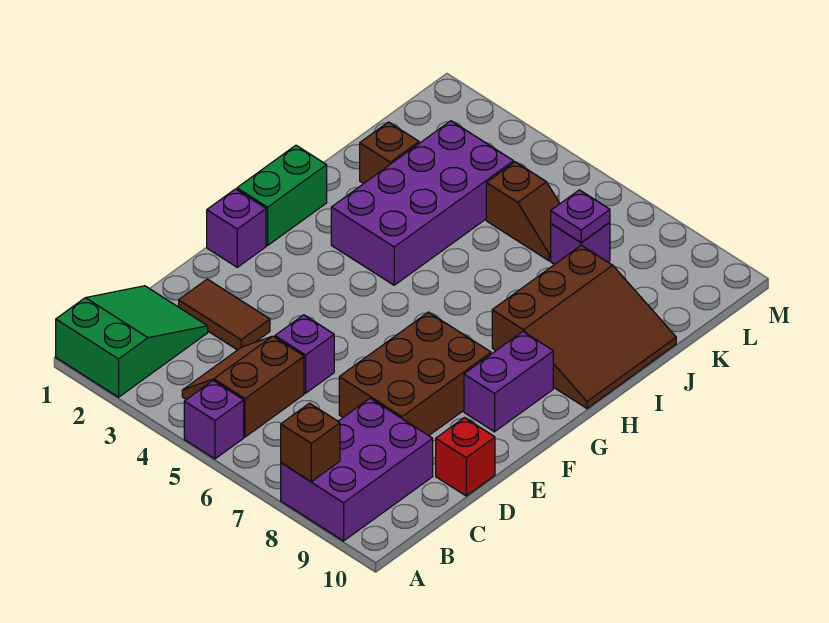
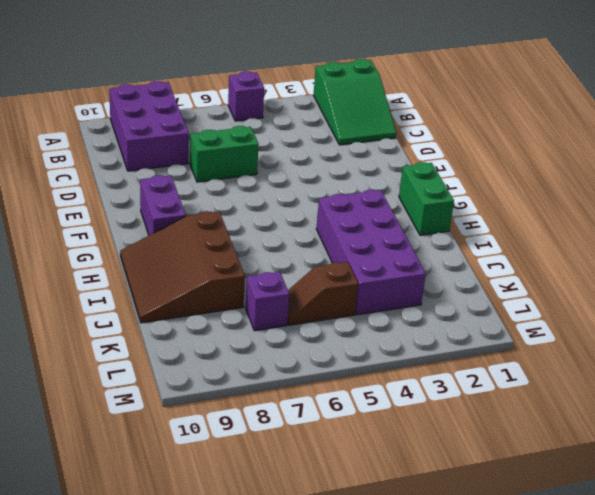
green brick D6:D7 level 1 -> brown brick D7:F8 level 1
none -> brown slope B4:C5 level 1 top 5
none -> brown tile D2:D3 level 1
none -> purple brick D5 level 1

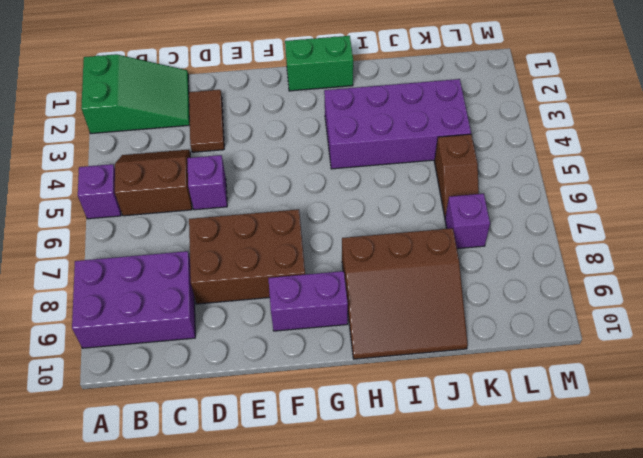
none -> red brick D10 level 1
none -> purple brick F1 level 1
none -> brown brick J2 level 1

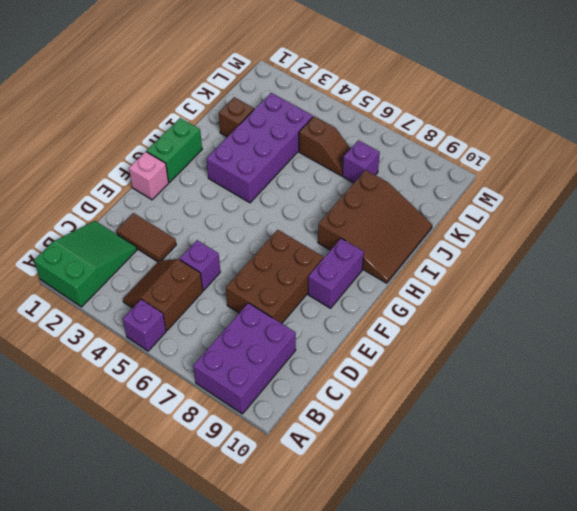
pink brick F1 level 1 -> purple brick F1 level 1
none -> red brick D10 level 1
none -> brown brick A8 level 2
none -> purple plate K7 level 2

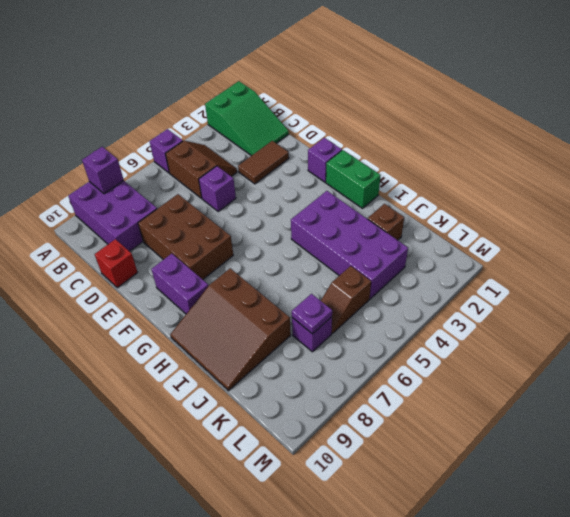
purple brick A8 level 2 -> brown brick A8 level 2

